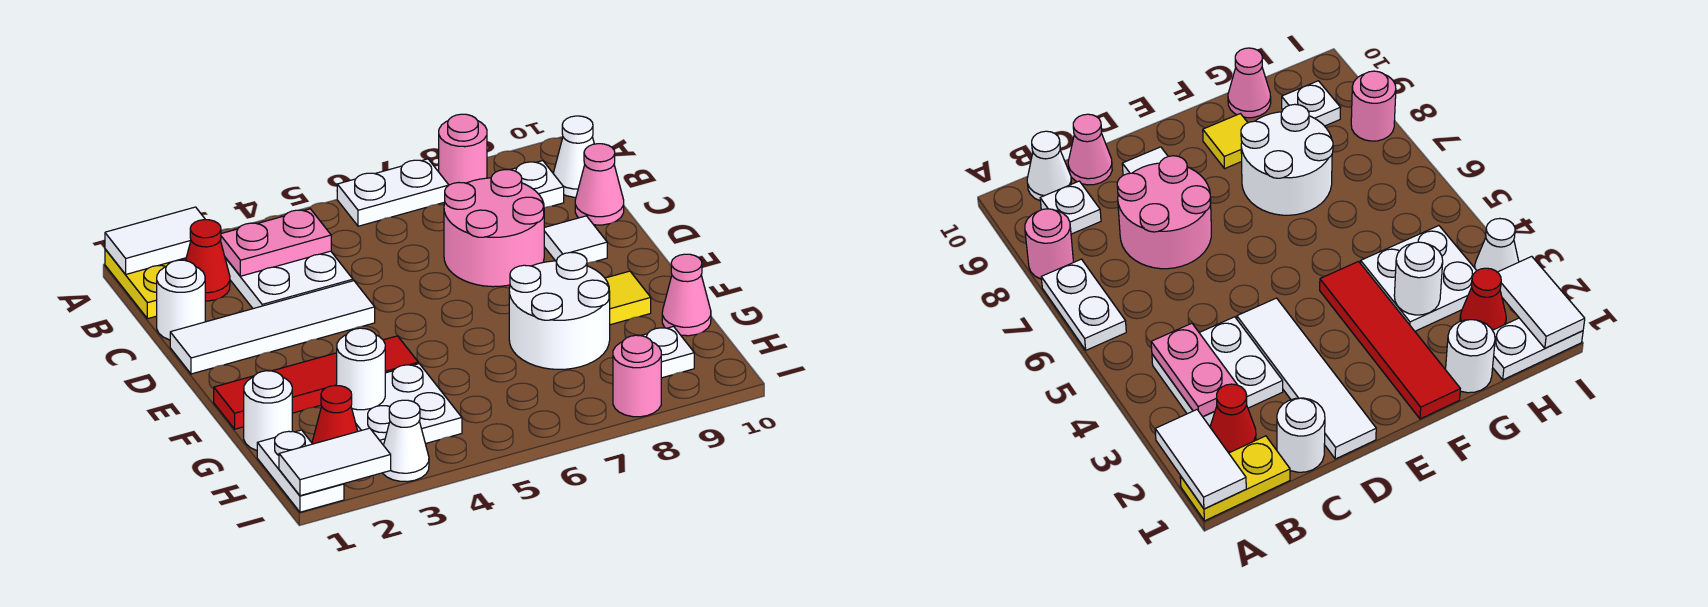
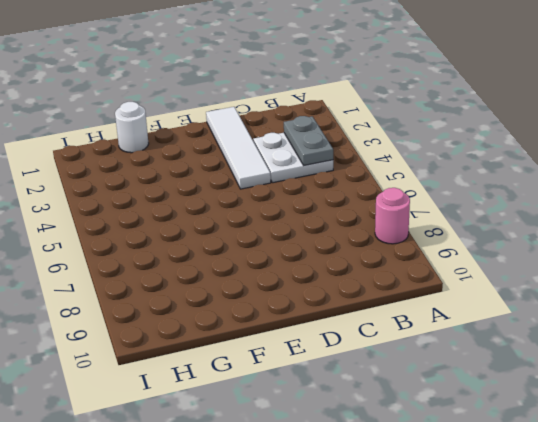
grey plate B3:B4 level 2 -> pink plate B3:B4 level 2
none -> yellow plate A1:B1 level 1
none -> white plate A6:A7 level 1
none -> red cone B2 level 1

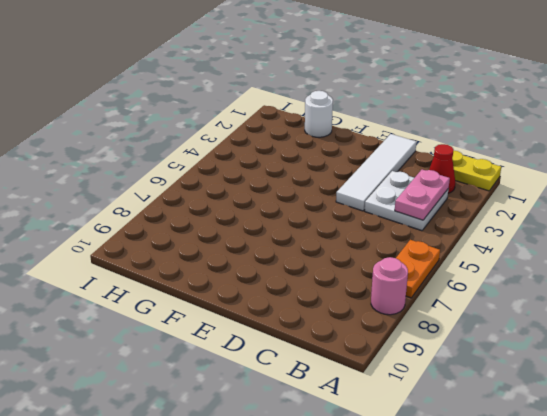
orange plate A6:A7 level 1 -> white plate A6:A7 level 1
none -> white plate B9 level 1
none -> white cone B10 level 1
none -> white round brick C1 level 1

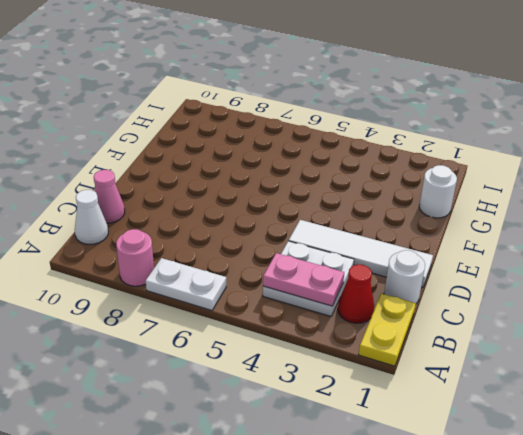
none -> white plate B9 level 1
none -> pink round brick C7:D8 level 1
none -> white tile D9 level 1

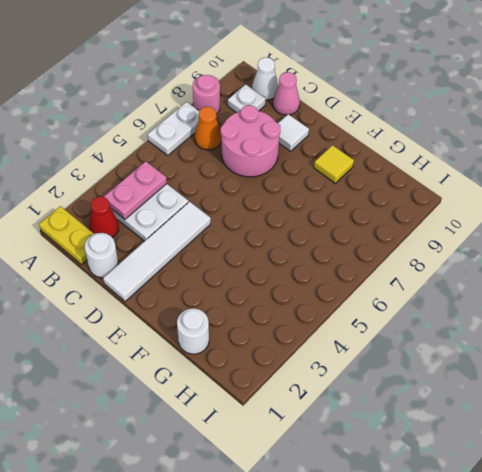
orange cone B7 level 1 -> none
none -> red tile F1:F4 level 1
none -> white round brick F7:G8 level 1
none -> white plate G3:H4 level 1

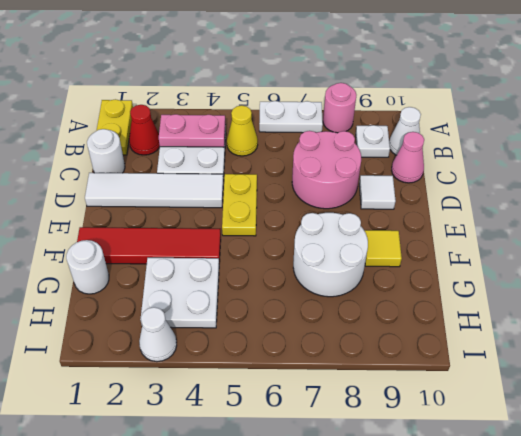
yellow cone B5 level 1 -> none
yellow plate D5:E5 level 1 -> none
none -> pink cone G10 level 1
none -> white plate H1:I1 level 1
none -> red cone H2 level 1

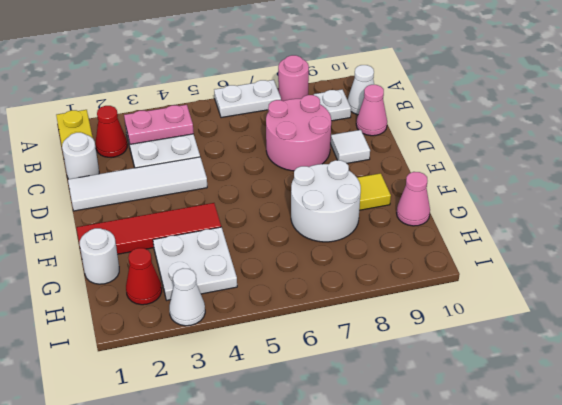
none -> white plate H1:I1 level 1
none -> white plate H9 level 1
none -> pink round brick I8 level 1

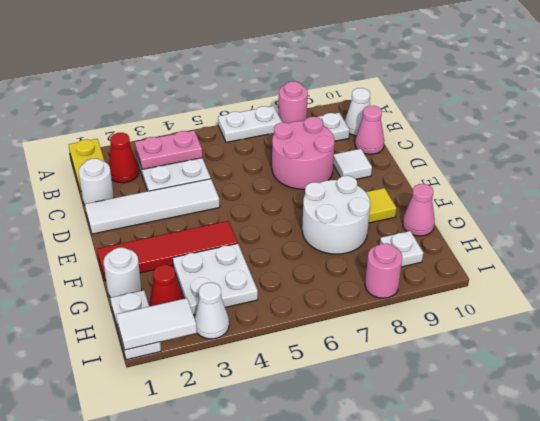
none -> white tile A1:A2 level 2
none -> white round brick G3 level 2

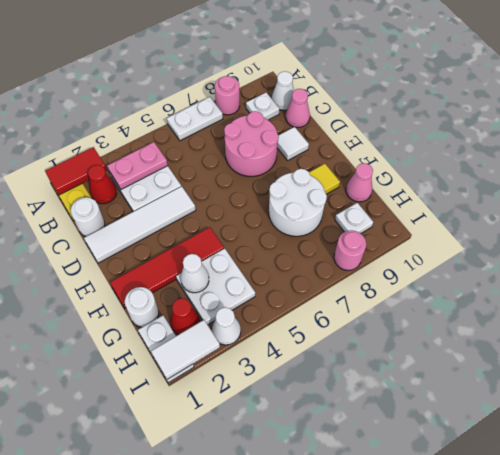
red tile A1:A2 level 2 -> white tile A1:A2 level 2
white cone G3 level 2 -> white round brick G3 level 2

